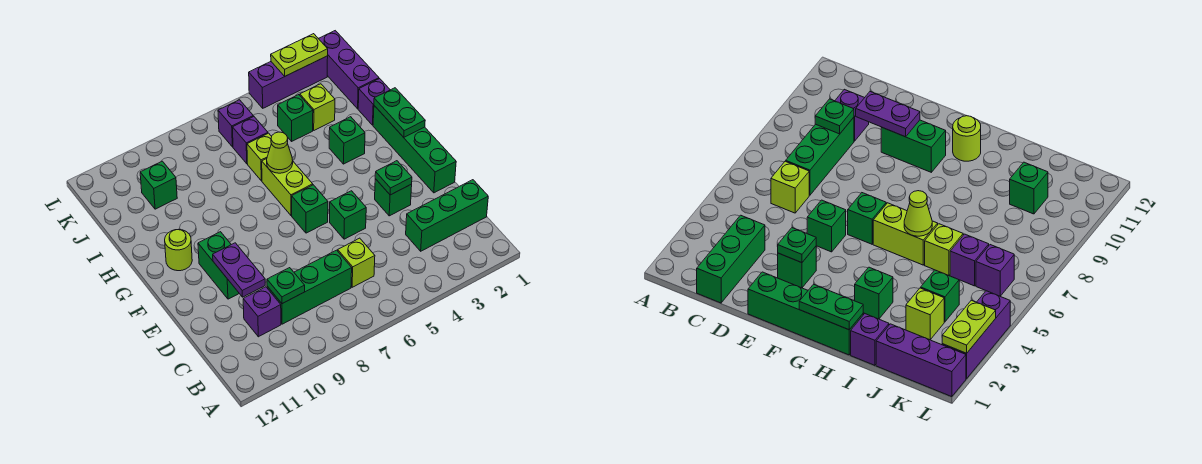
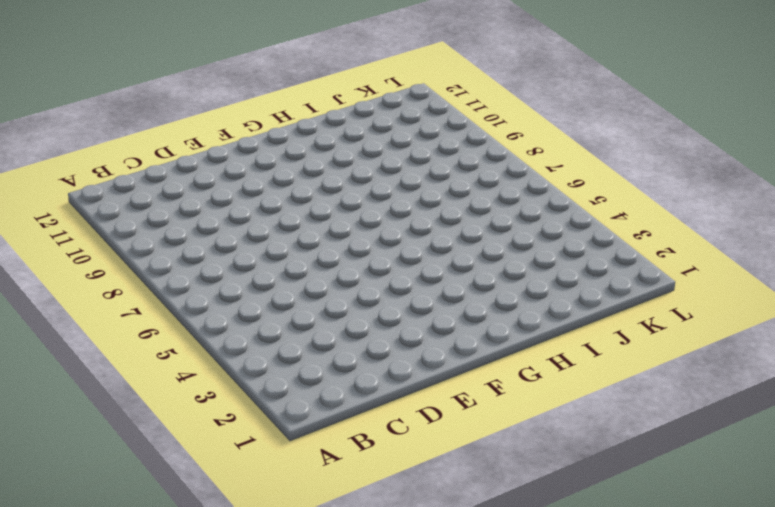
none -> green brick C1:C3 level 1
none -> lime brick C6 level 1
none -> green brick C7:C9 level 1

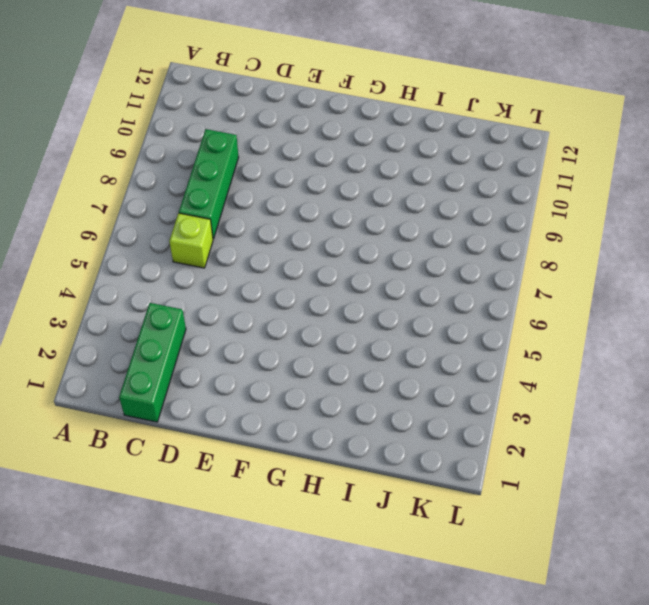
none -> purple brick C10 level 1
none -> green brick E1:H1 level 1
none -> green brick E3 level 1

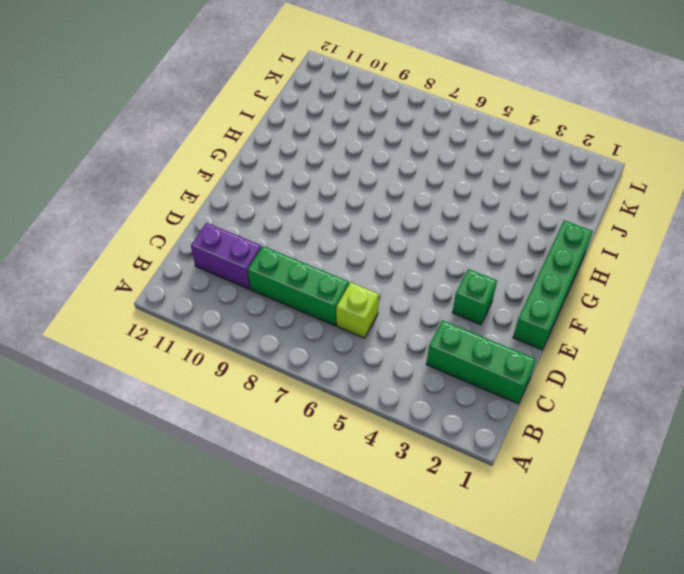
purple brick C10:C11 level 1 -> purple brick C10 level 1
none -> green brick E5 level 1
none -> green brick E10:F10 level 1
none -> green brick F6 level 1

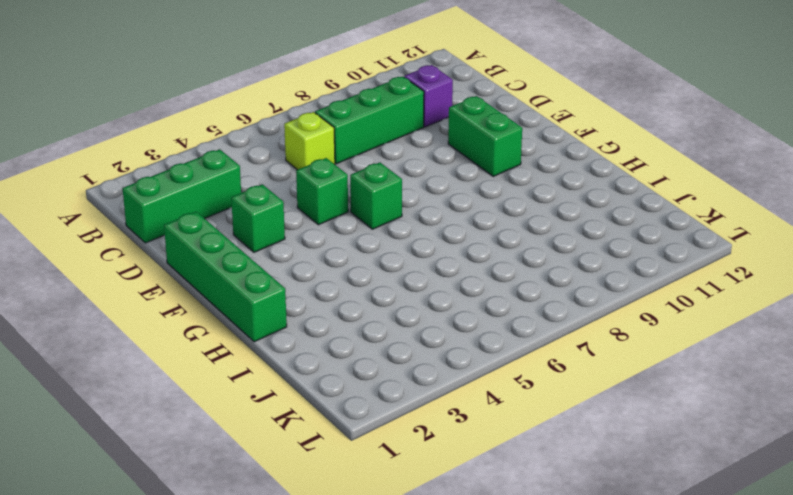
none -> lime brick G6:H6 level 1
none -> lime round brick G11 level 1
none -> green brick H3 level 1

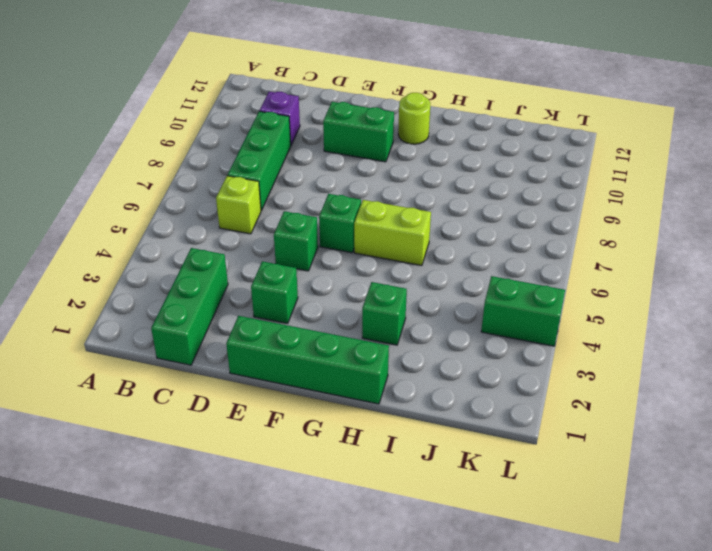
green brick K4:L4 level 1 -> purple brick L2:L4 level 1
none -> purple brick I1 level 1
none -> lime brick I6 level 1
none -> purple brick J1:L1 level 1

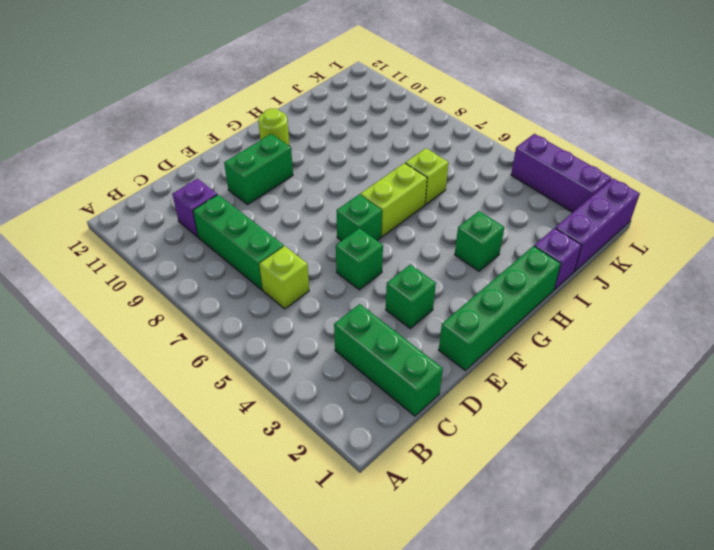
none -> lime brick J3 level 1
none -> green brick J4 level 1
none -> purple brick J6 level 1

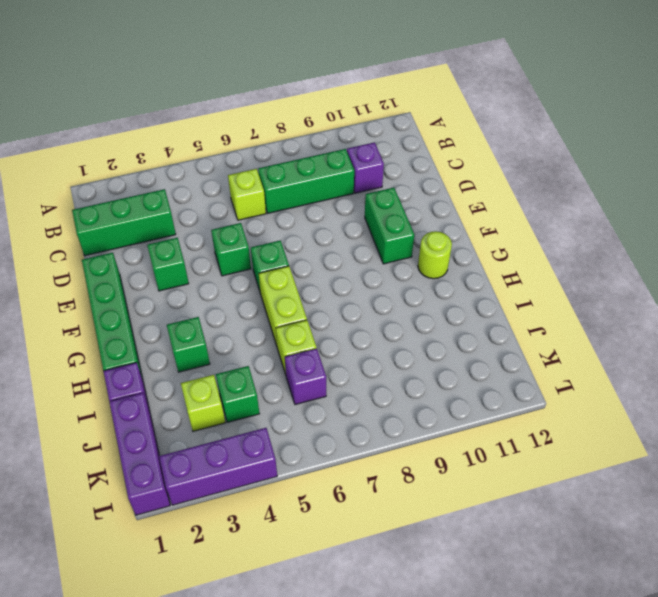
none -> green brick J10 level 1
none -> purple brick K6 level 1
none -> green plate C9 level 2

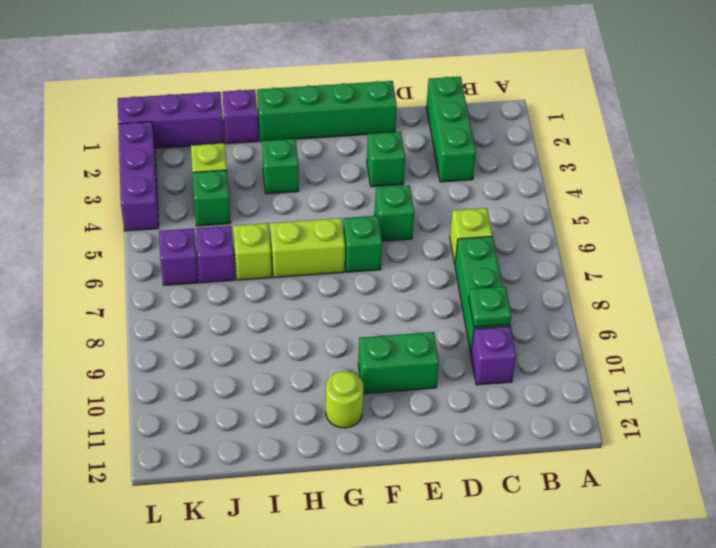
none -> green brick J10 level 1
none -> purple plate D10:E10 level 2
none -> green plate E3 level 2

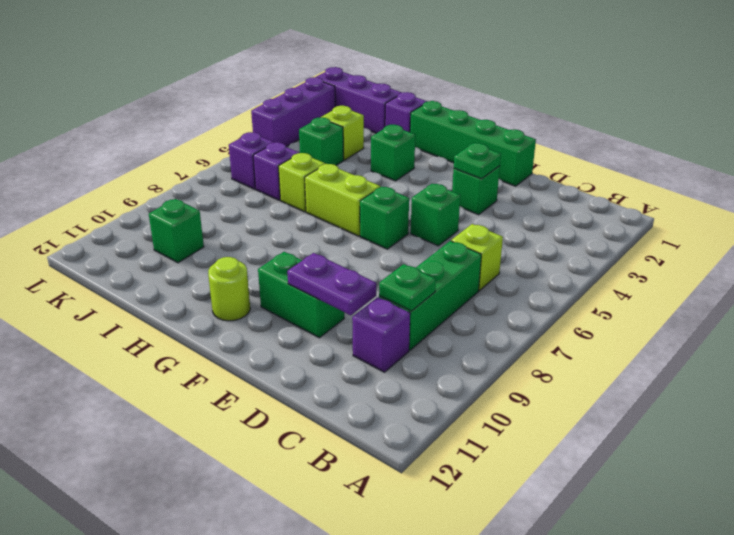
none -> green brick C1:C3 level 1
none -> green plate G1:H1 level 2
none -> lime cone H6 level 2

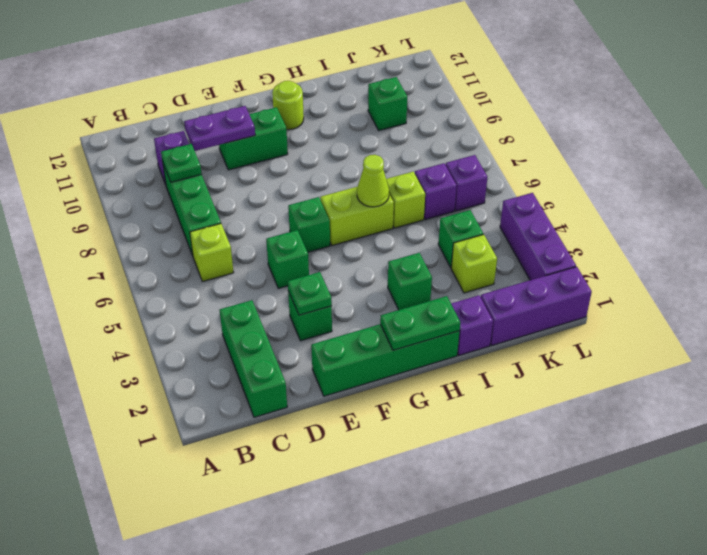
none -> lime plate L2:L3 level 2

